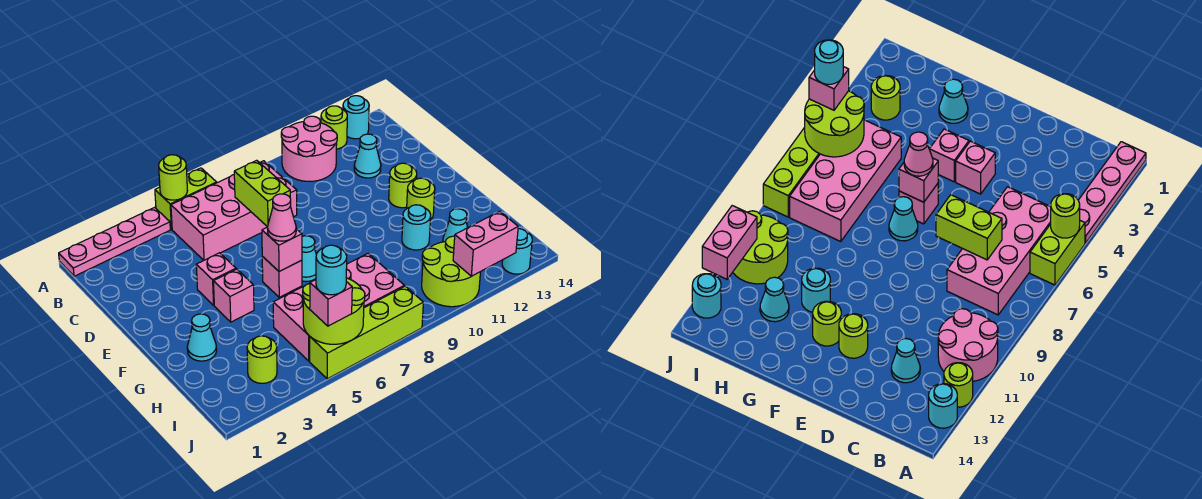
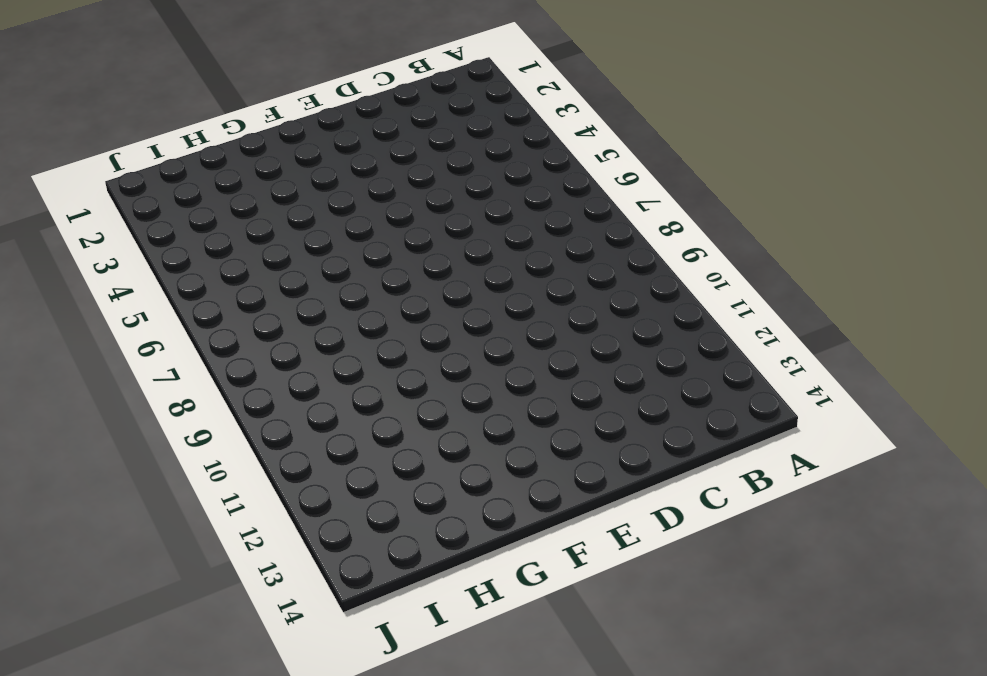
none -> pink plate A1:A4 level 1
none -> lime brick A5:A6 level 1
none -> pink round brick A10:B11 level 1

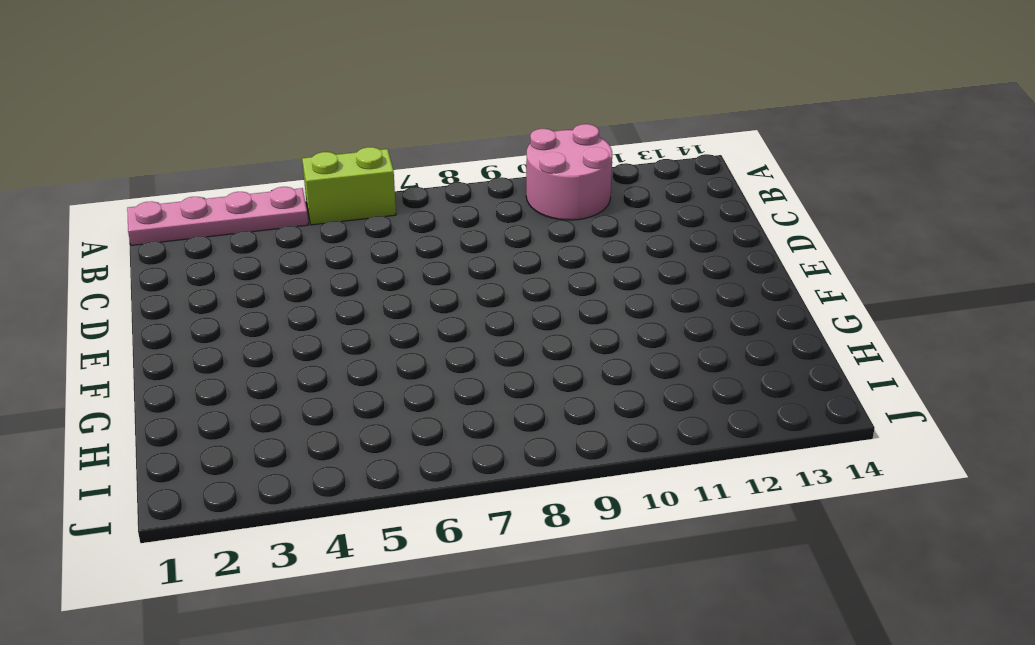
none -> lime round brick A12 level 1
none -> cyan round brick A13 level 1
none -> pink brick B5:C8 level 1

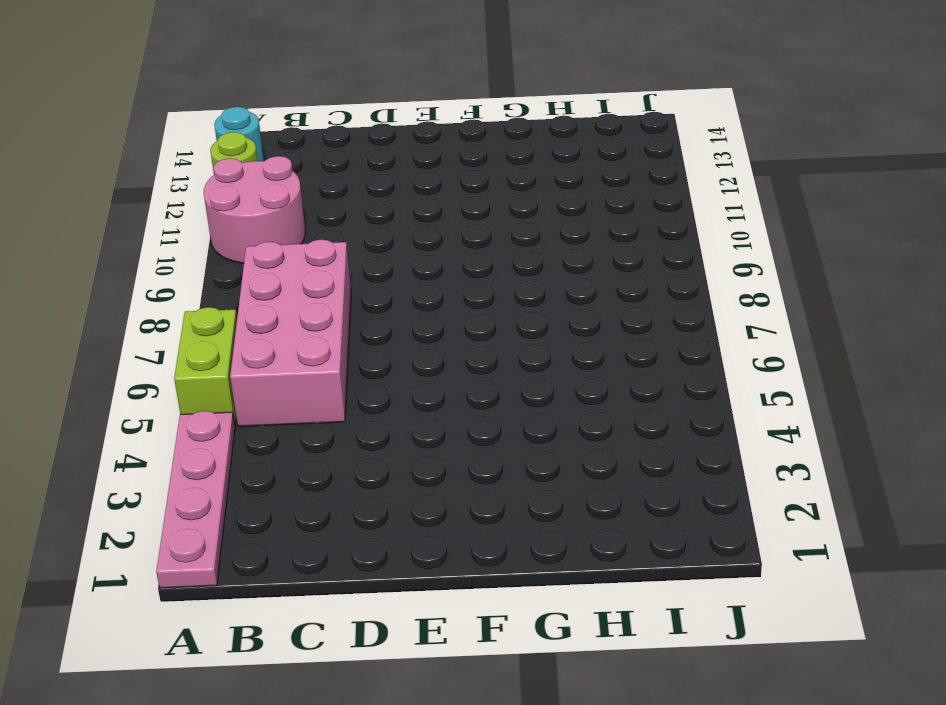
none -> cyan cone C12 level 1
none -> pink brick E4 level 1
none -> lime round brick E12 level 1

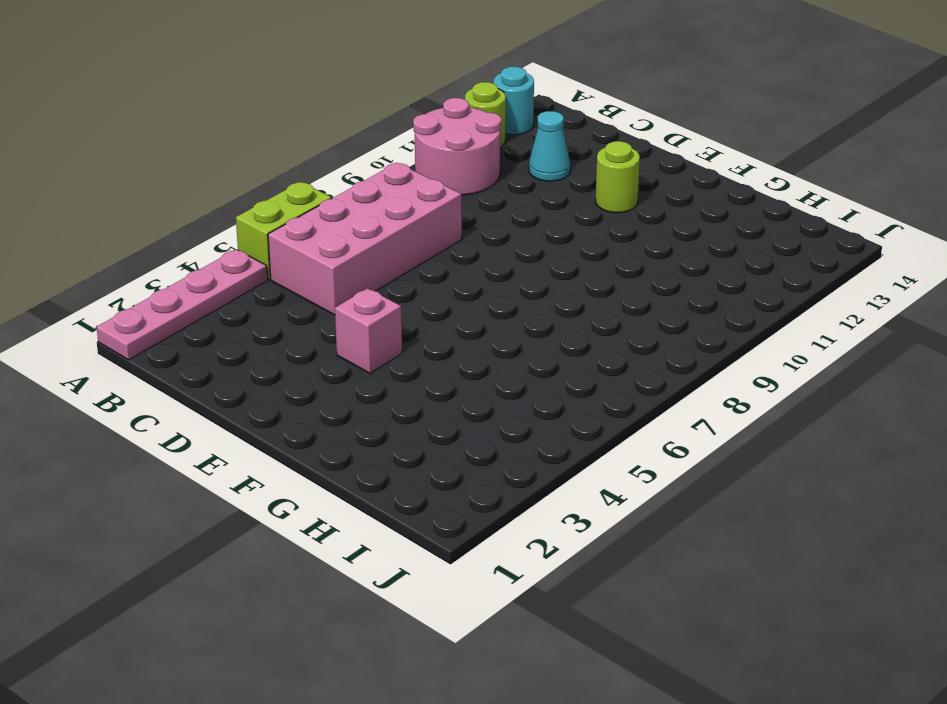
none -> pink brick F4 level 1
none -> pink brick F6 level 1
none -> cyan cone F7 level 1

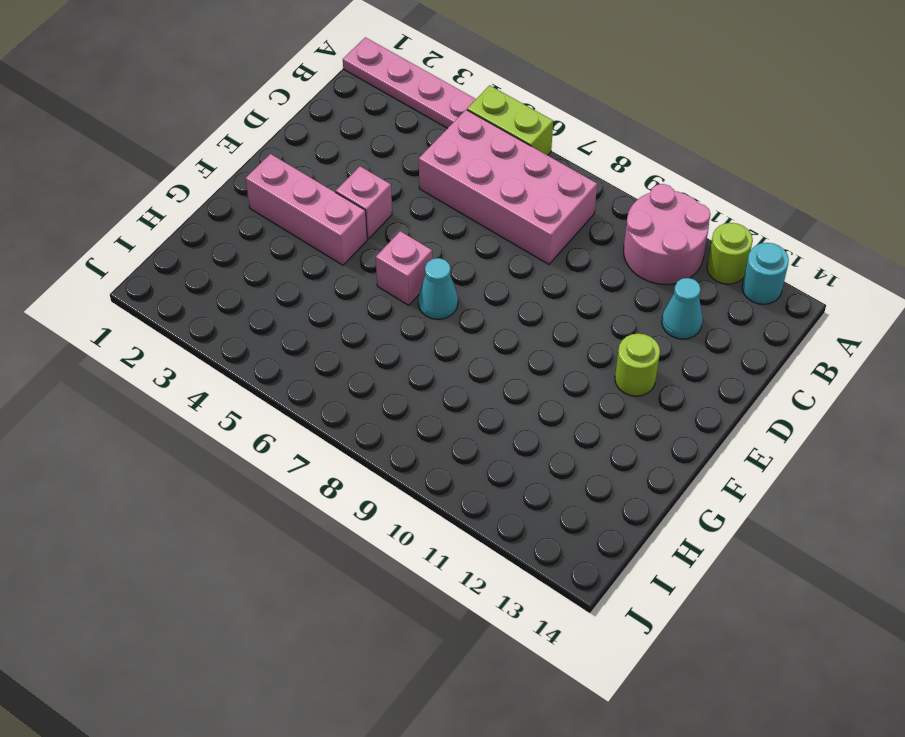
pink brick F2:F4 level 1 -> pink brick F4 level 1
none -> lime round brick F12 level 1
none -> cyan cone G2 level 1
none -> cyan round brick G11 level 1

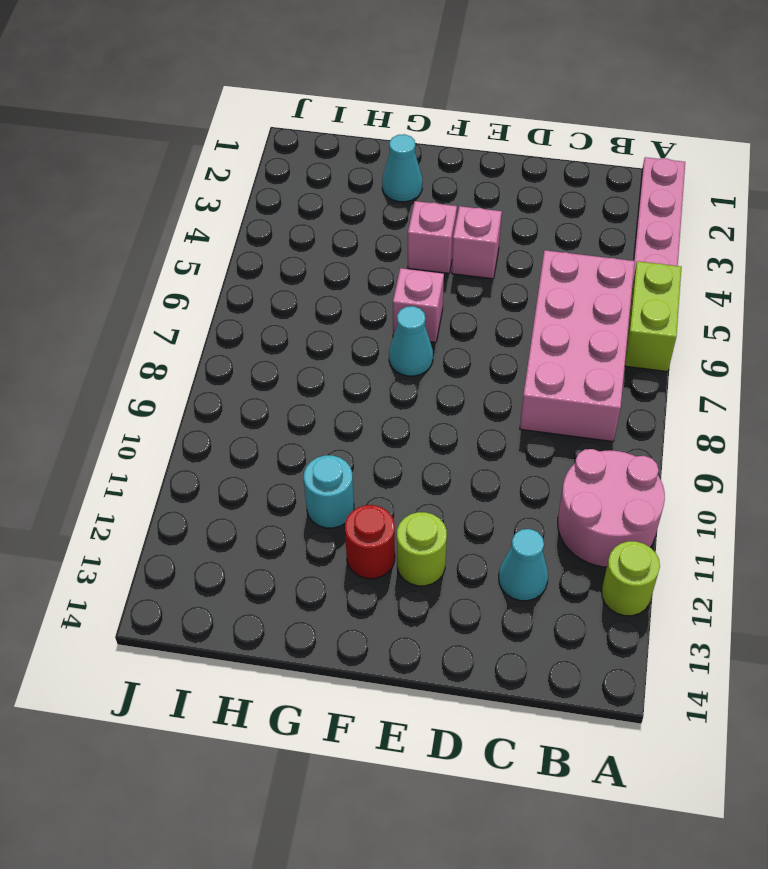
red round brick F12 level 1 -> lime round brick F12 level 1
none -> cyan round brick A13 level 1
none -> pink brick H5:I8 level 1
none -> cyan cone H12 level 1

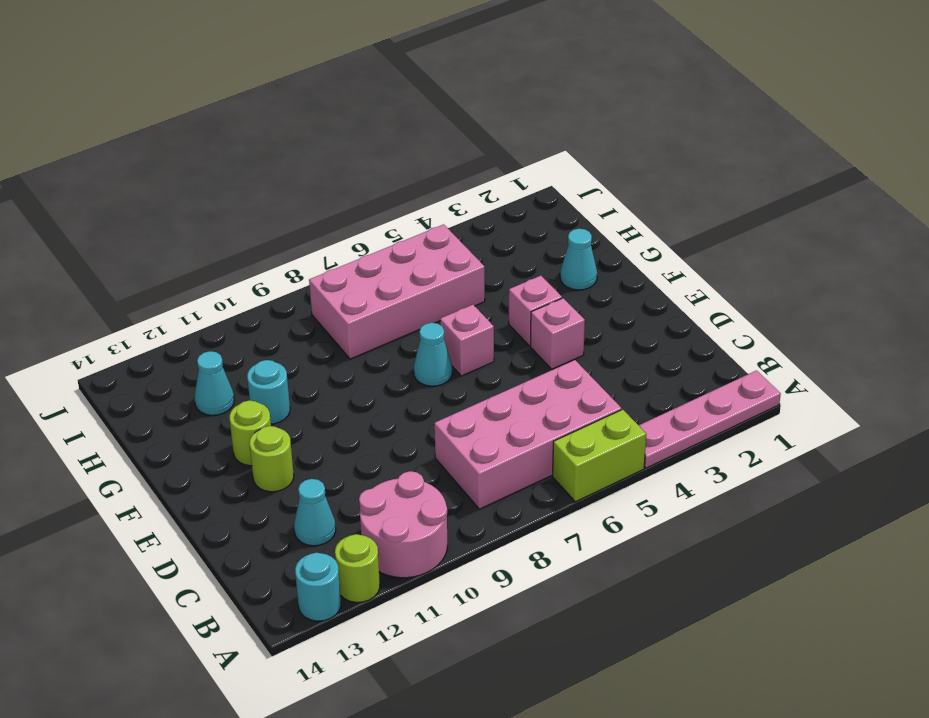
none -> lime round brick I3 level 1
none -> lime round brick I10:J11 level 1
none -> lime brick J5:J8 level 1

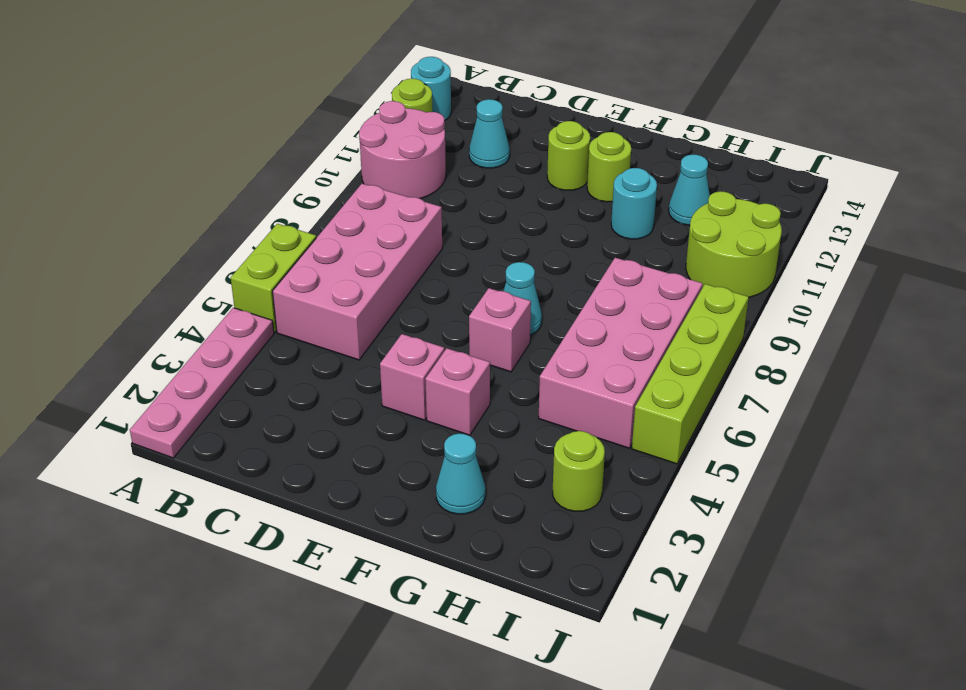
none -> cyan round brick J13 level 1
none -> lime round brick A5 level 2
none -> lime brick C7:D7 level 2

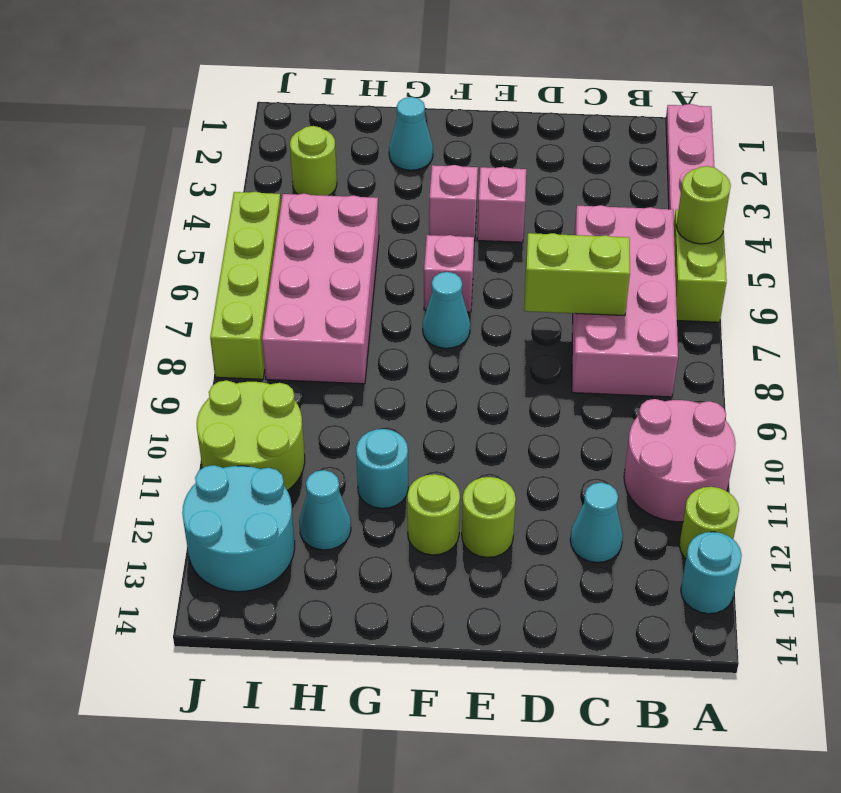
cyan round brick I12:J13 level 1 -> cyan round brick J13 level 1
none -> pink brick F6 level 2
none -> lime round brick I5:J6 level 2
none -> pink brick J11:J12 level 2

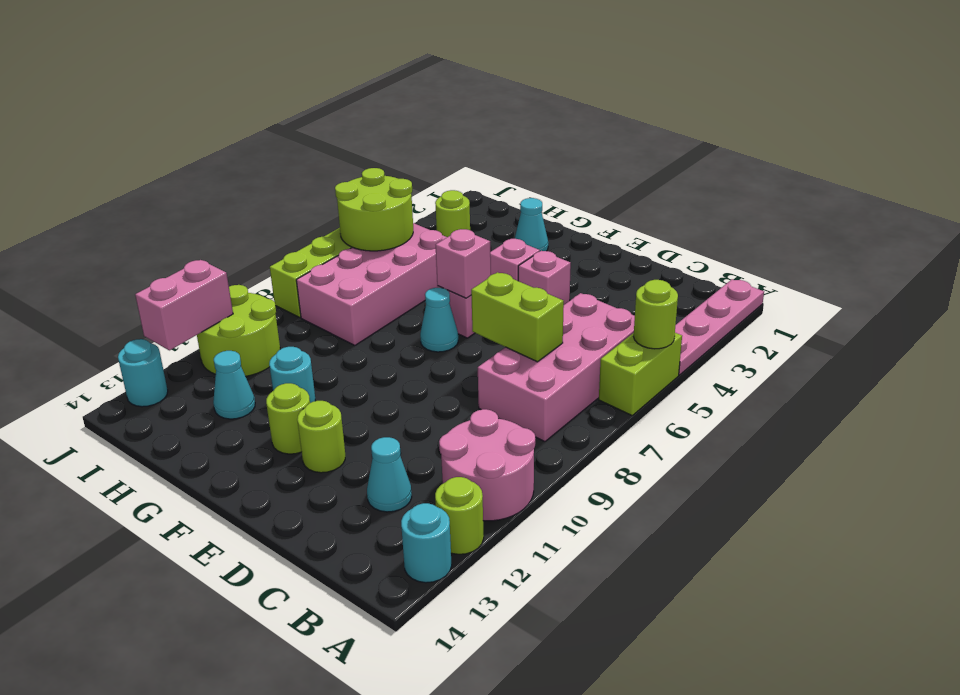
none -> pink cone F6 level 3
none -> pink brick J5 level 3
none -> cyan round brick J5 level 4

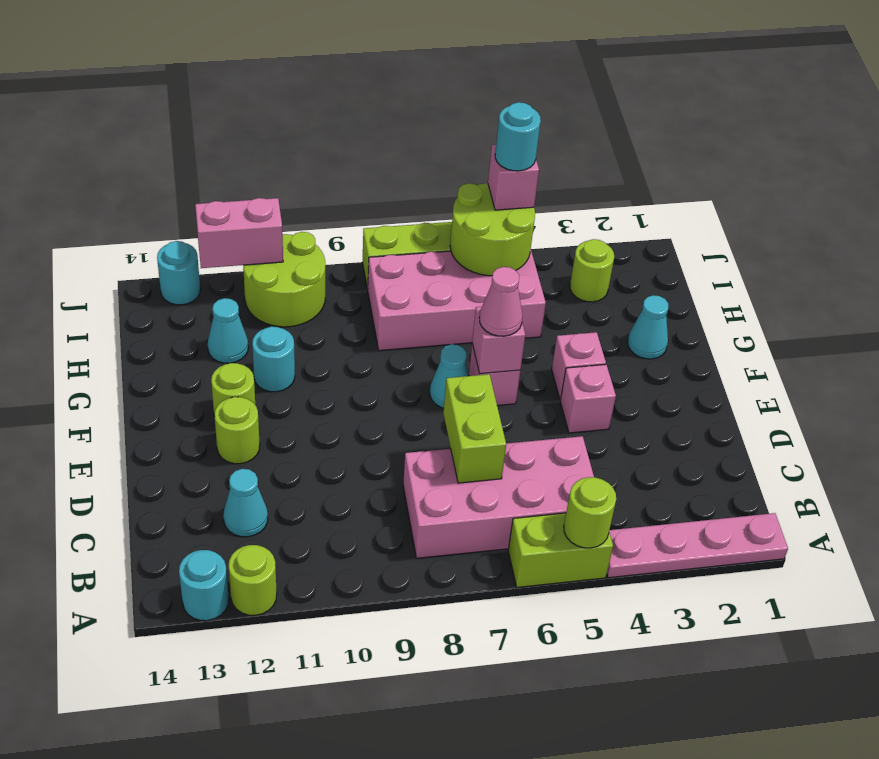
none -> pink round brick A10:B11 level 1

